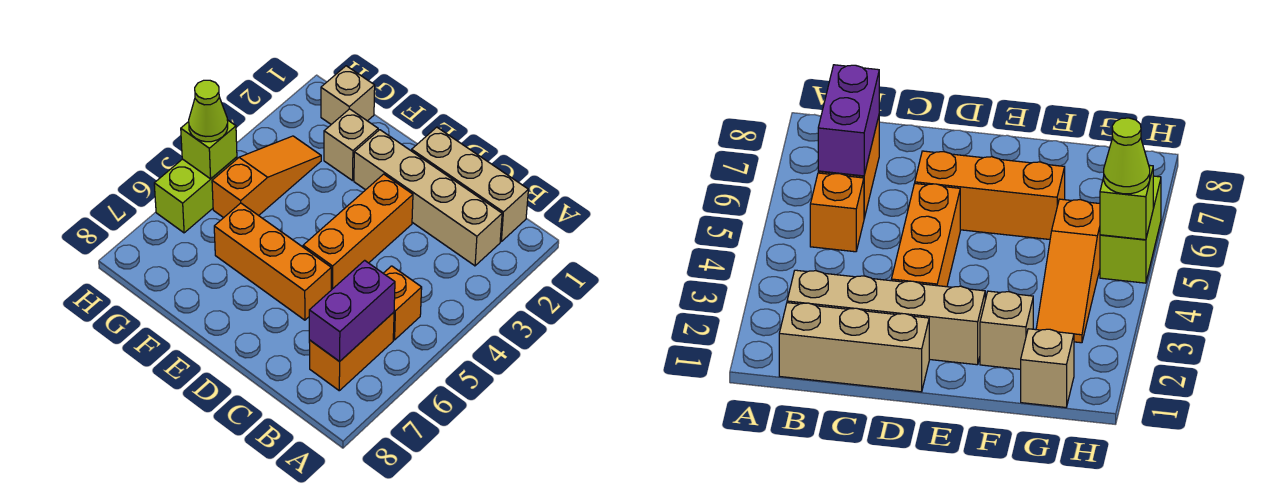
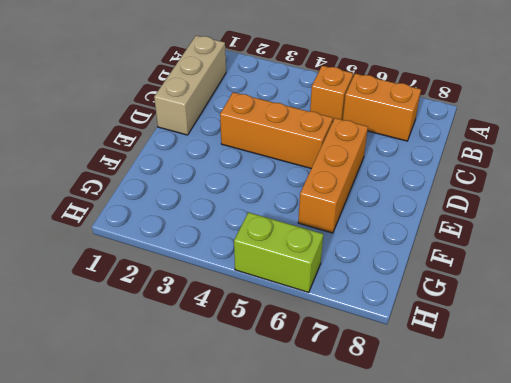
none -> tan brick B2:E2 level 1
none -> tan brick F2 level 1
none -> tan brick G1 level 1

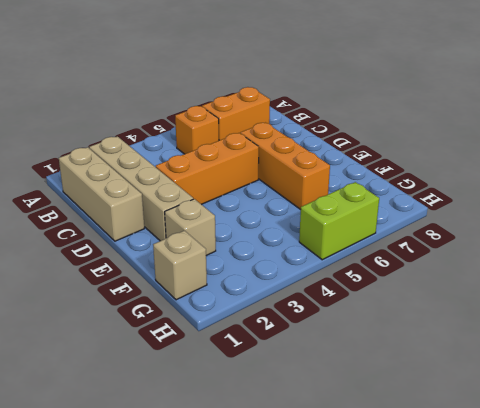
none -> orange slope G3:G5 level 1 top 5
none -> purple brick B6:B7 level 2
none -> lime brick H5 level 2

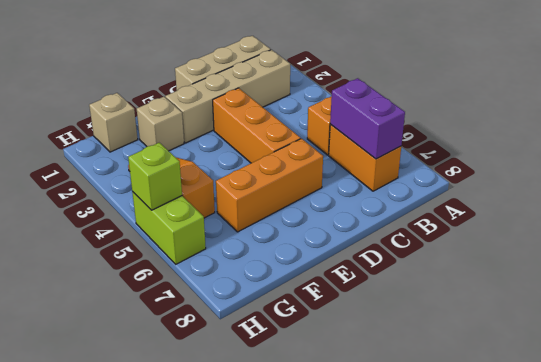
none -> lime cone H5 level 3

